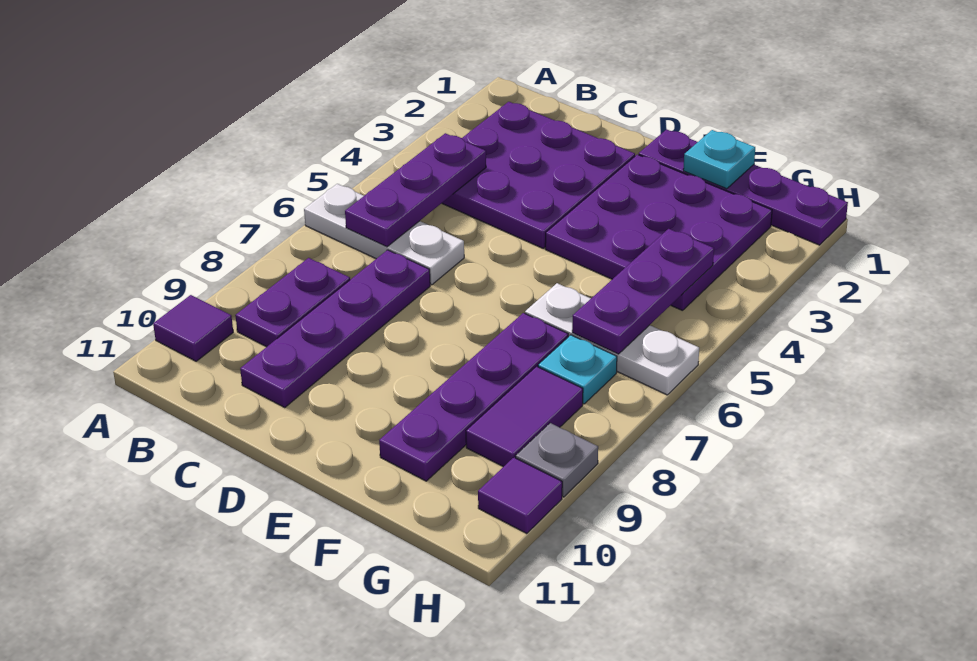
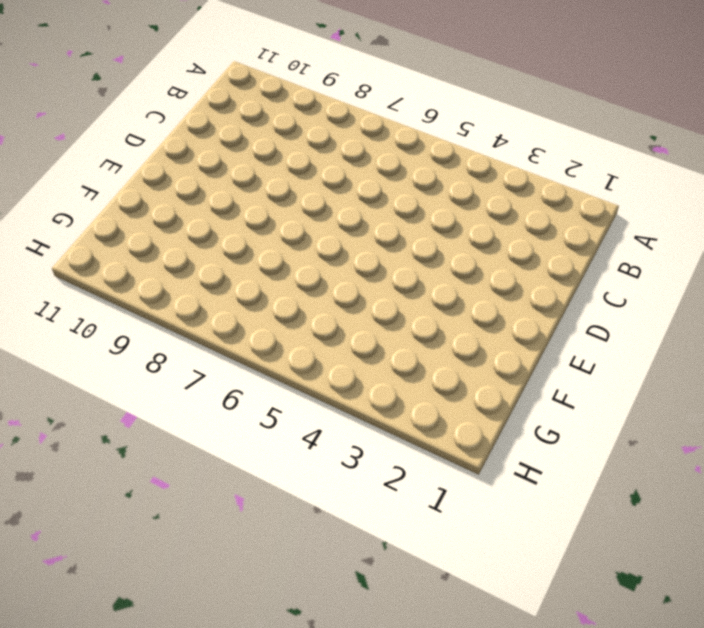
none -> white plate A6:C6 level 1
none -> purple tile A10 level 1
none -> purple plate B2:D4 level 1

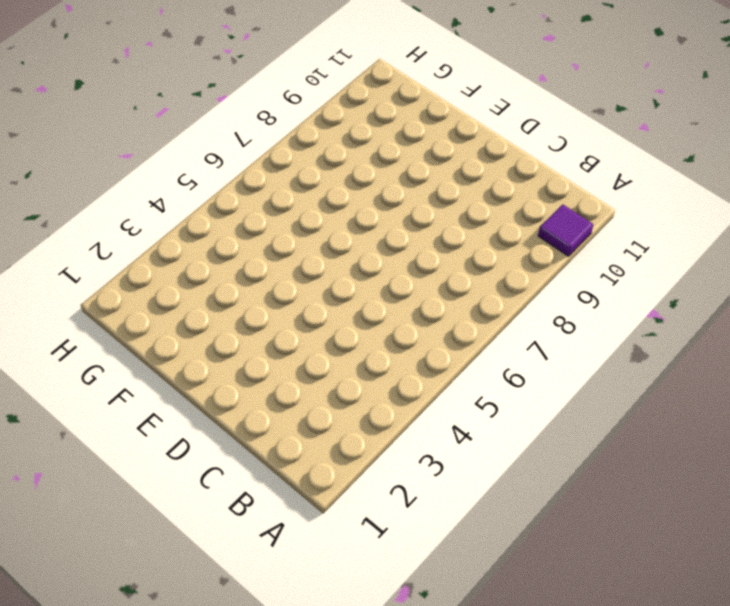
none -> white plate A6:C6 level 1
none -> purple plate B2:D4 level 1
none -> purple plate B8:B9 level 1

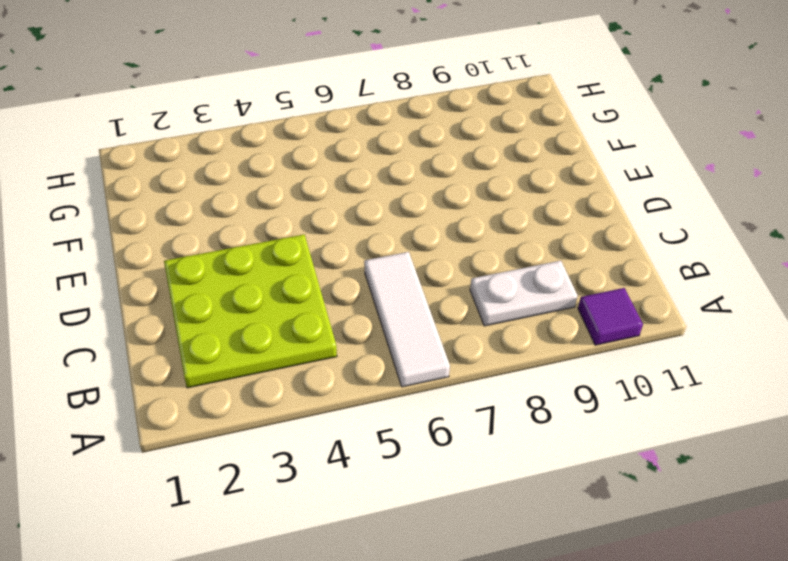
white tile A6:C6 level 1 -> white plate A6:C6 level 1
lime plate B2:D4 level 1 -> purple plate B2:D4 level 1
white plate B8:B9 level 1 -> purple plate B8:B9 level 1
none -> purple plate C7:C10 level 1
none -> purple plate E1:H1 level 1
none -> purple plate E2:G4 level 1

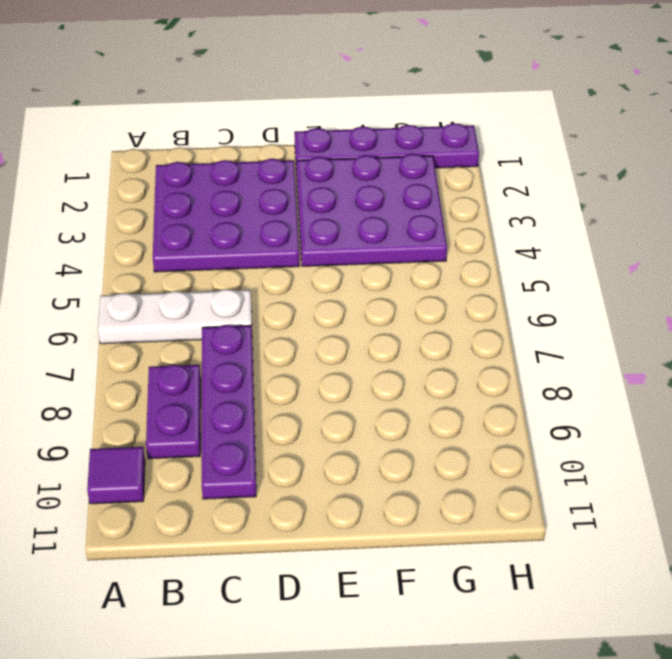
none -> white plate F6:H6 level 1
none -> purple plate F7:F10 level 1
none -> cyan plate G7 level 1

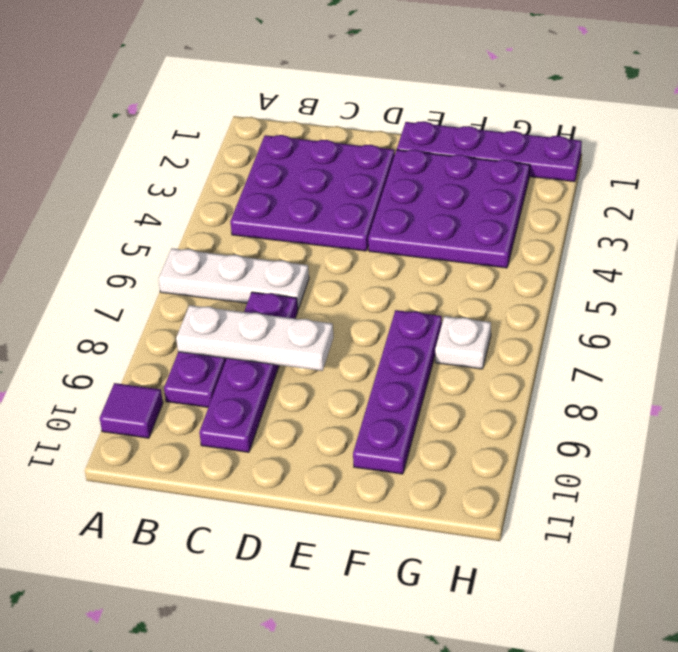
white plate B8:D8 level 2 -> white plate F6:H6 level 1
white plate G7 level 1 -> cyan plate G7 level 1
none -> purple tile G8:G9 level 1
none -> grey plate H9 level 1
none -> purple tile H10 level 1

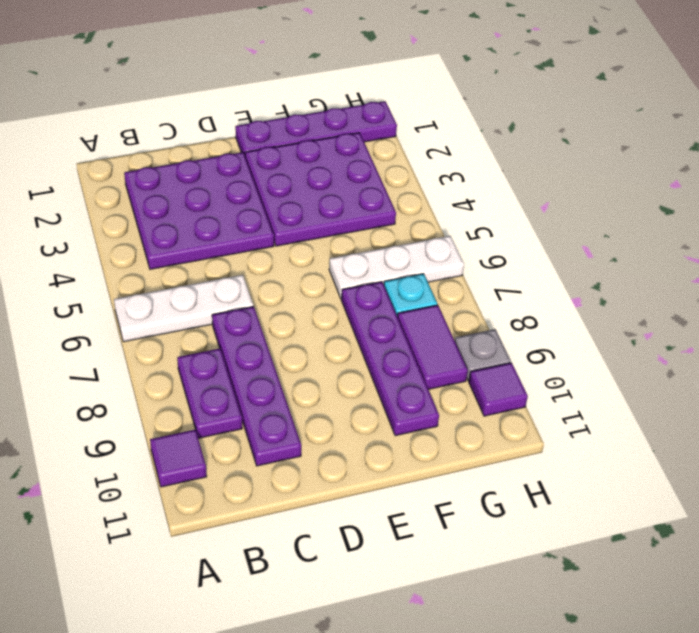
none -> purple plate B4:B6 level 2
none -> cyan plate F1 level 2
none -> purple plate G4:G6 level 2

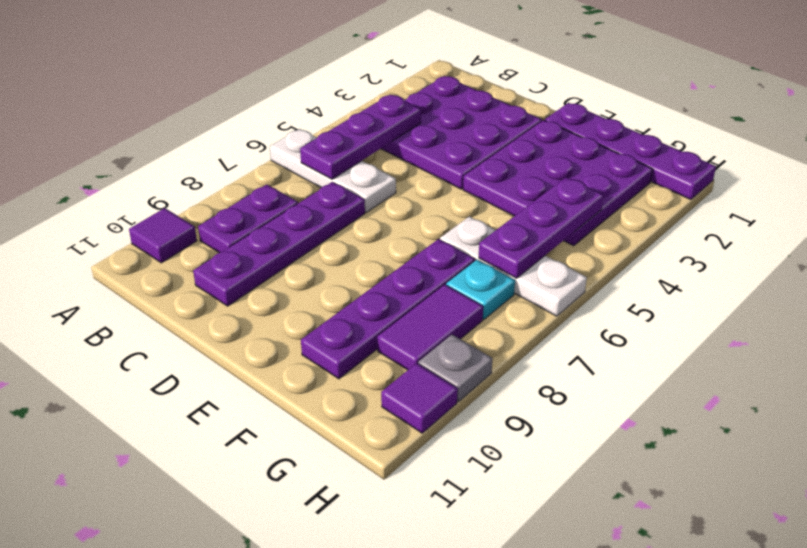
none -> cyan plate F1 level 2

